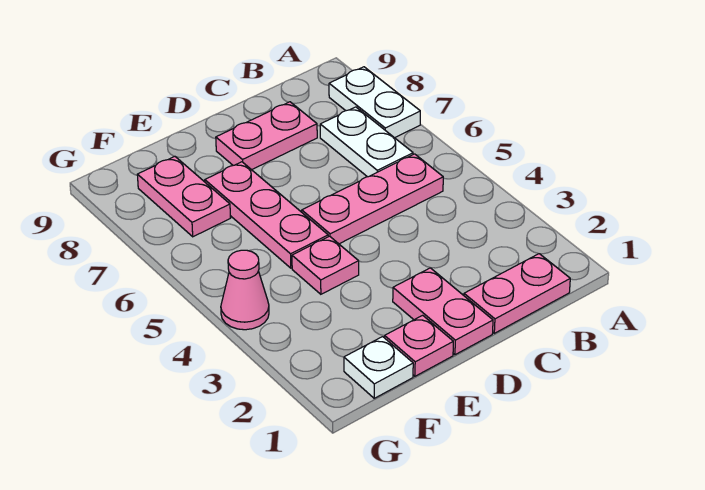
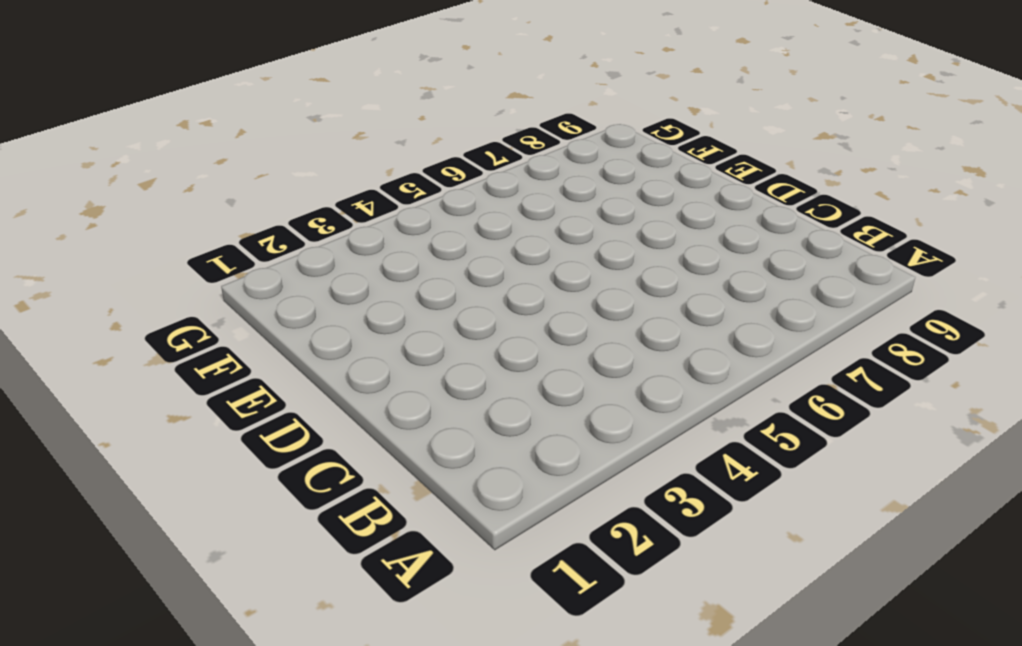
none -> white plate A7:A8 level 1
none -> pink plate B1:C1 level 1
none -> pink plate B5:D5 level 1

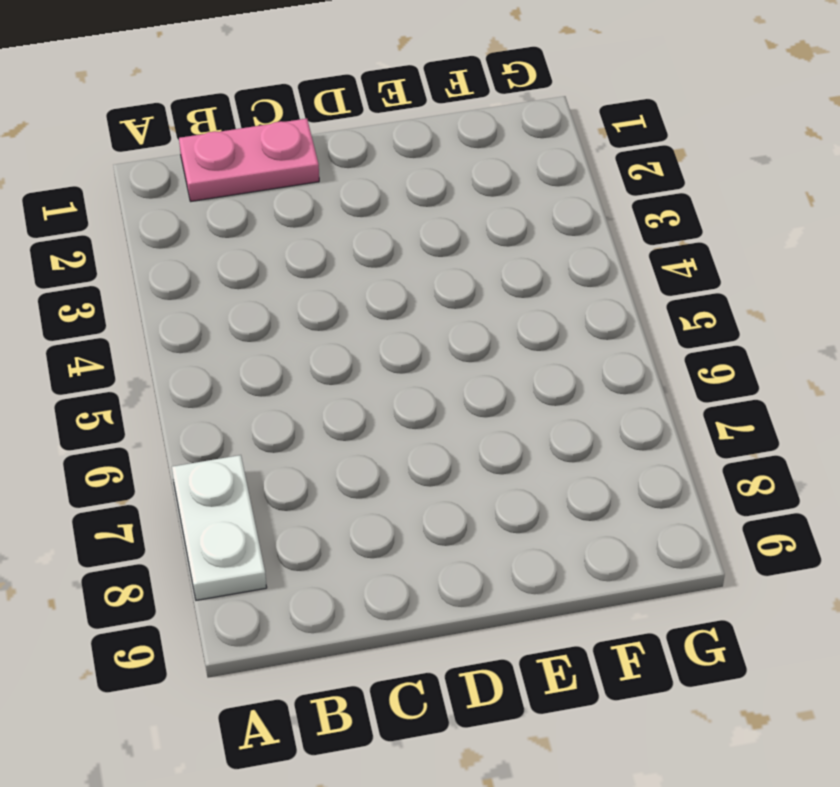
none -> pink plate B5:D5 level 1
none -> white plate B6:B7 level 1
none -> pink plate C8:D8 level 1

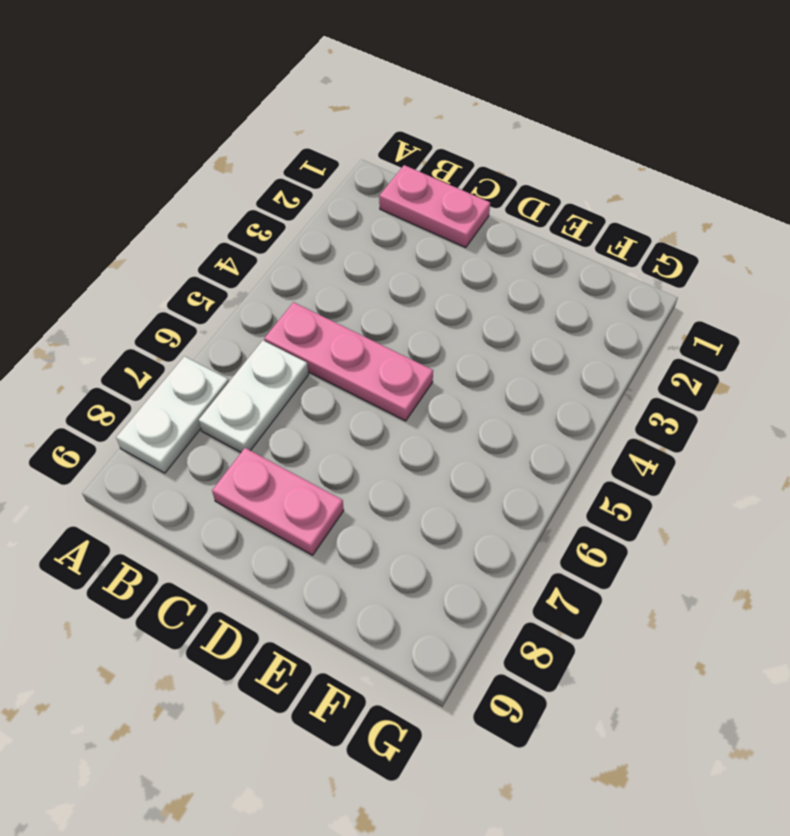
none -> pink plate D1:D2 level 1
none -> pink plate E1 level 1
none -> pink plate E4 level 1

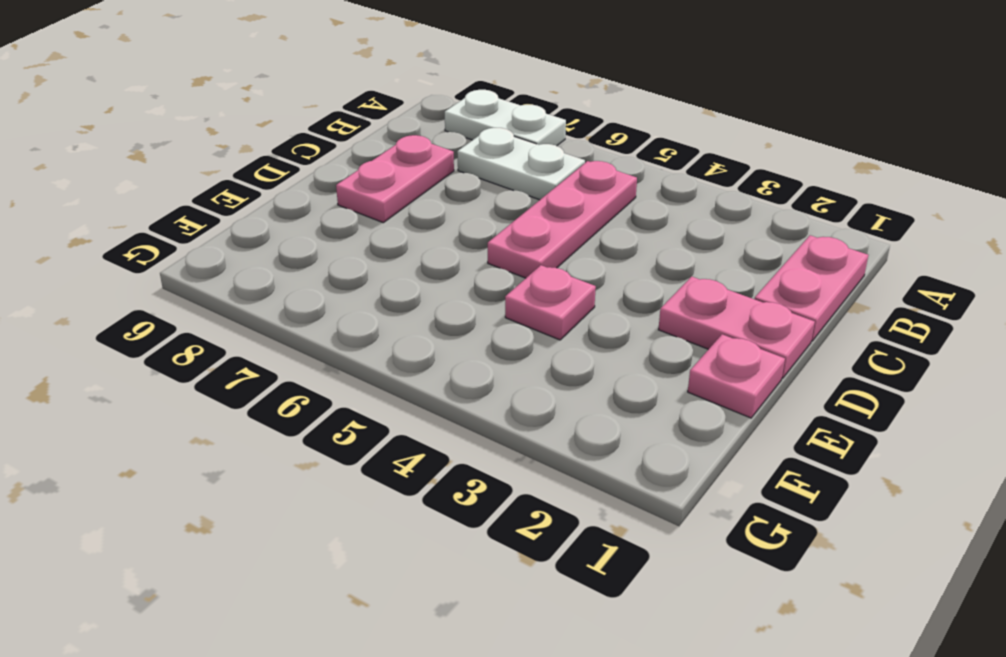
none -> pink plate E5:E7 level 1
none -> white plate F1 level 1
none -> pink plate F7:F8 level 1

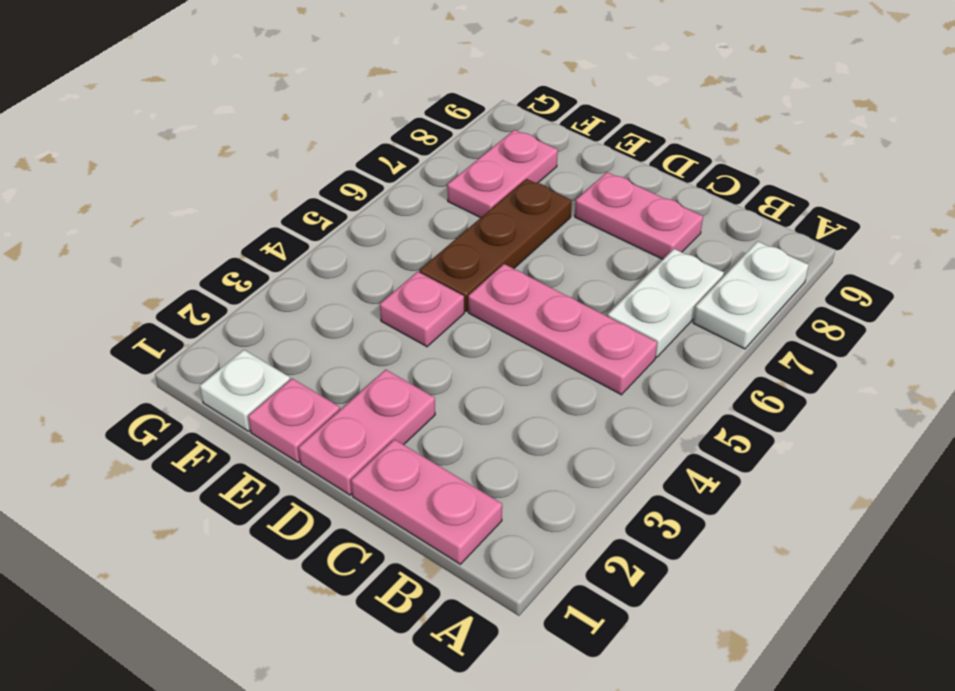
brown plate E5:E7 level 1 -> pink plate E5:E7 level 1
none -> pink cone G4 level 1

